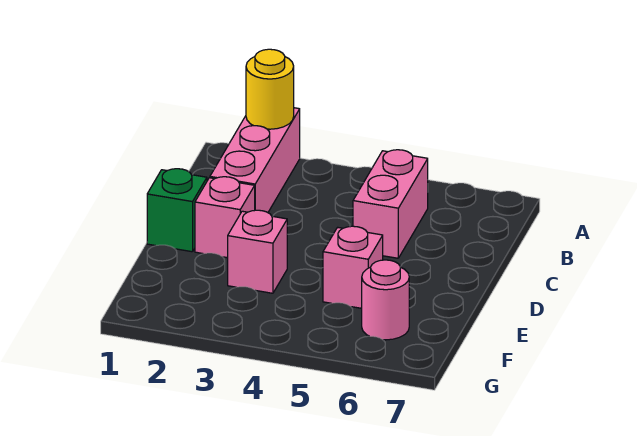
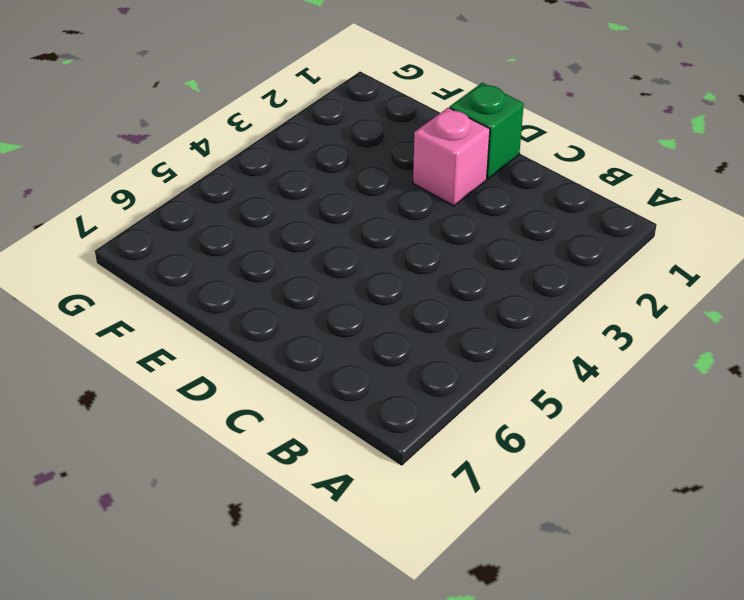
none -> pink brick A2:C2 level 1
none -> pink brick B5:C5 level 1

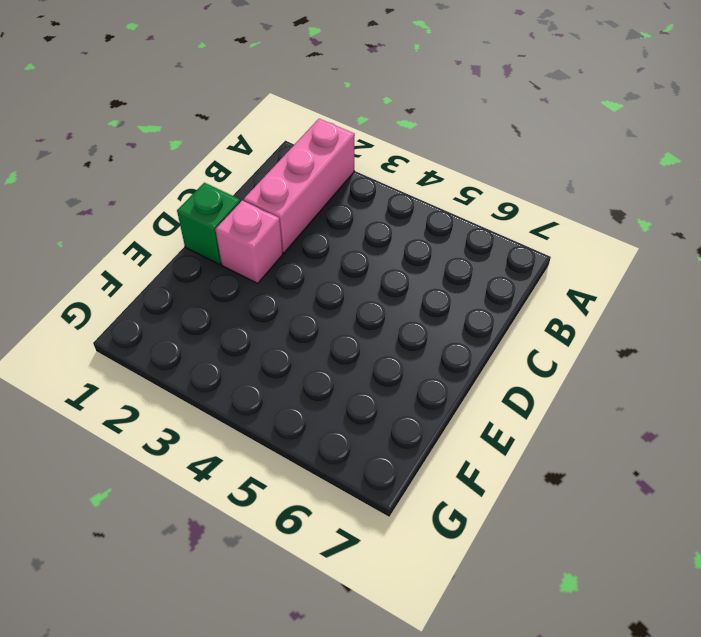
none -> pink brick B5:C5 level 1
none -> pink brick E3 level 1

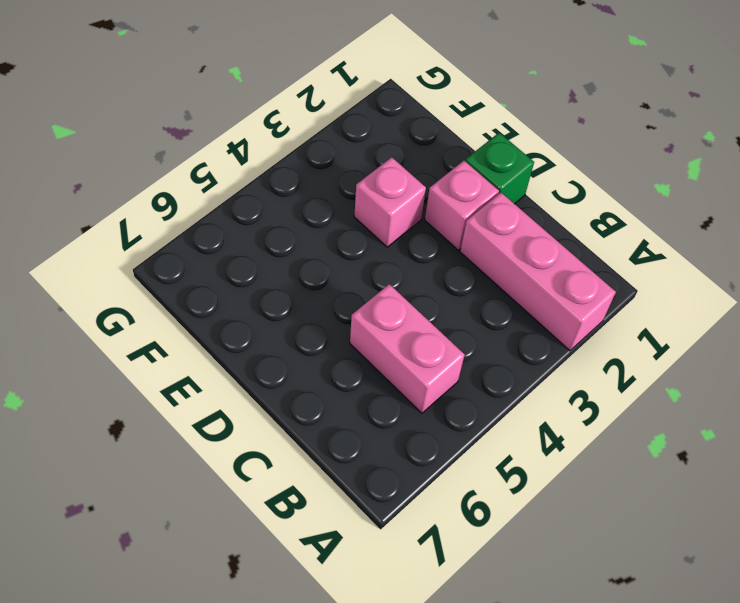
none -> pink brick E5 level 1
none -> pink round brick F6 level 1

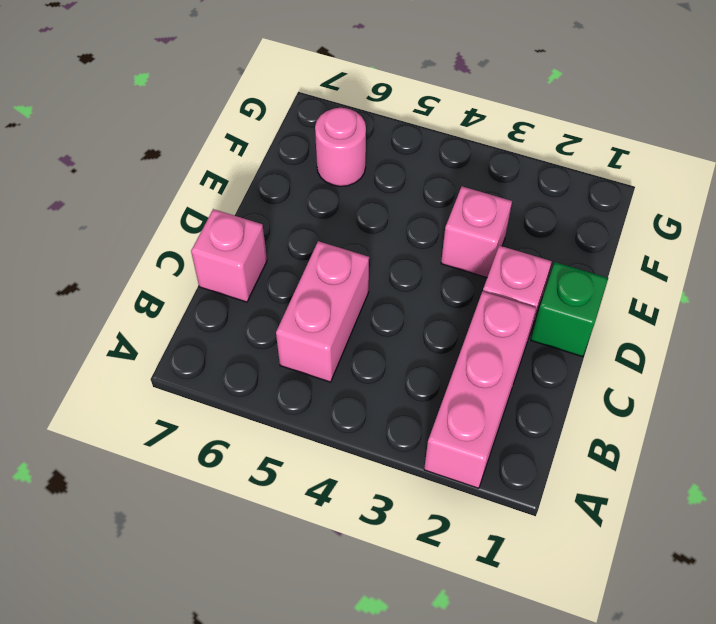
pink brick C7 level 1 -> pink brick E5 level 1
none -> yellow round brick A2 level 2

